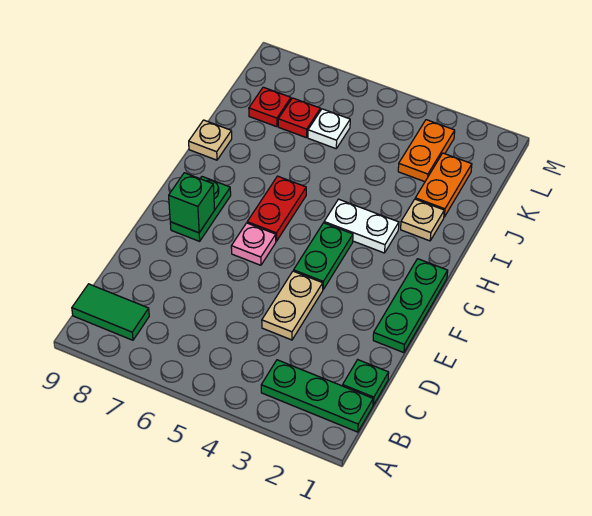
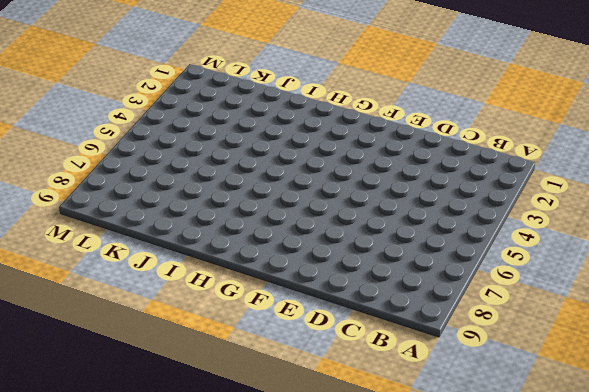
none -> green plate B1:B3 level 1
none -> green tile B8:B9 level 1
none -> green plate C1 level 1

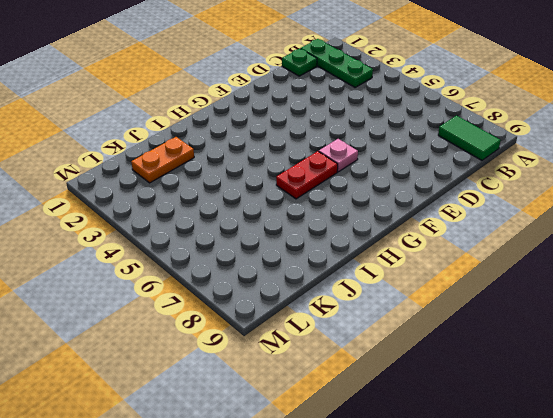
none -> tan plate D4:E4 level 1
none -> green plate E1:G1 level 1
none -> green plate F4:G4 level 1

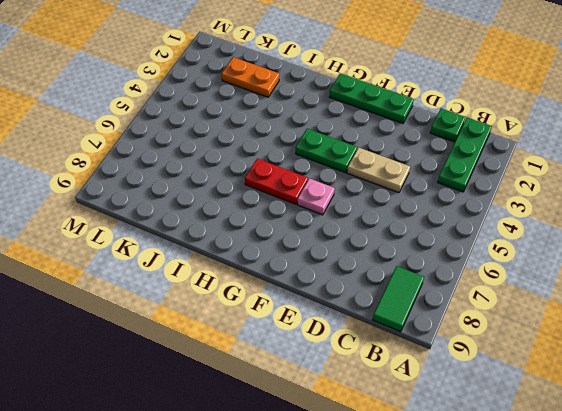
none -> green plate F8:G8 level 1
none -> white plate H3:H4 level 1
none -> tan plate I2 level 1

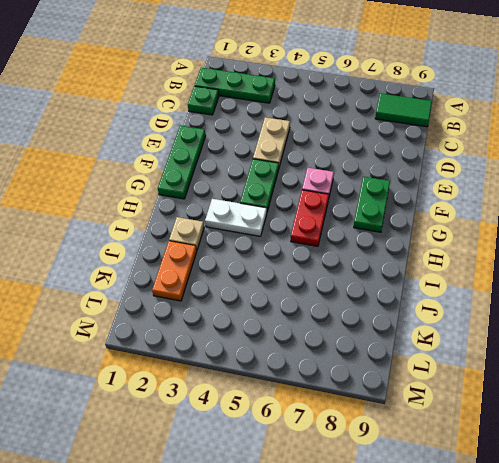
none -> tan plate I9 level 1
none -> orange plate K3:L3 level 1
none -> white plate K6 level 1

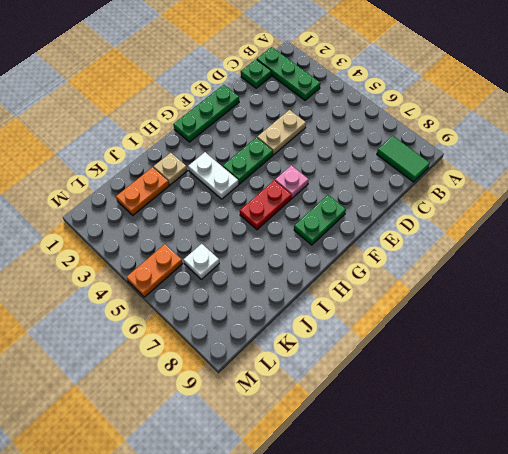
orange plate L5:M5 level 1 -> orange plate K3:L3 level 1
none -> tan plate I9 level 1
none -> red plate K7 level 1
none -> red plate K8 level 1

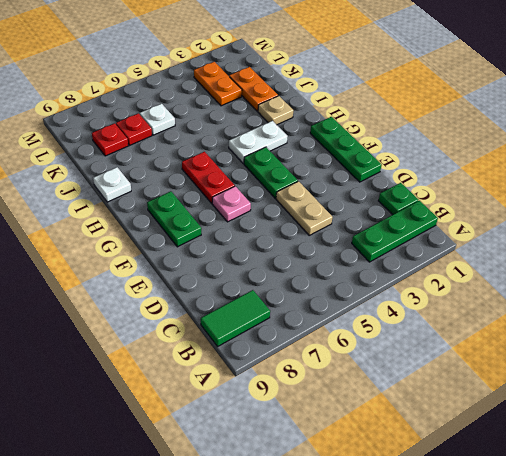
white plate I9 level 1 -> tan plate I9 level 1
none -> green brick F8 level 2

